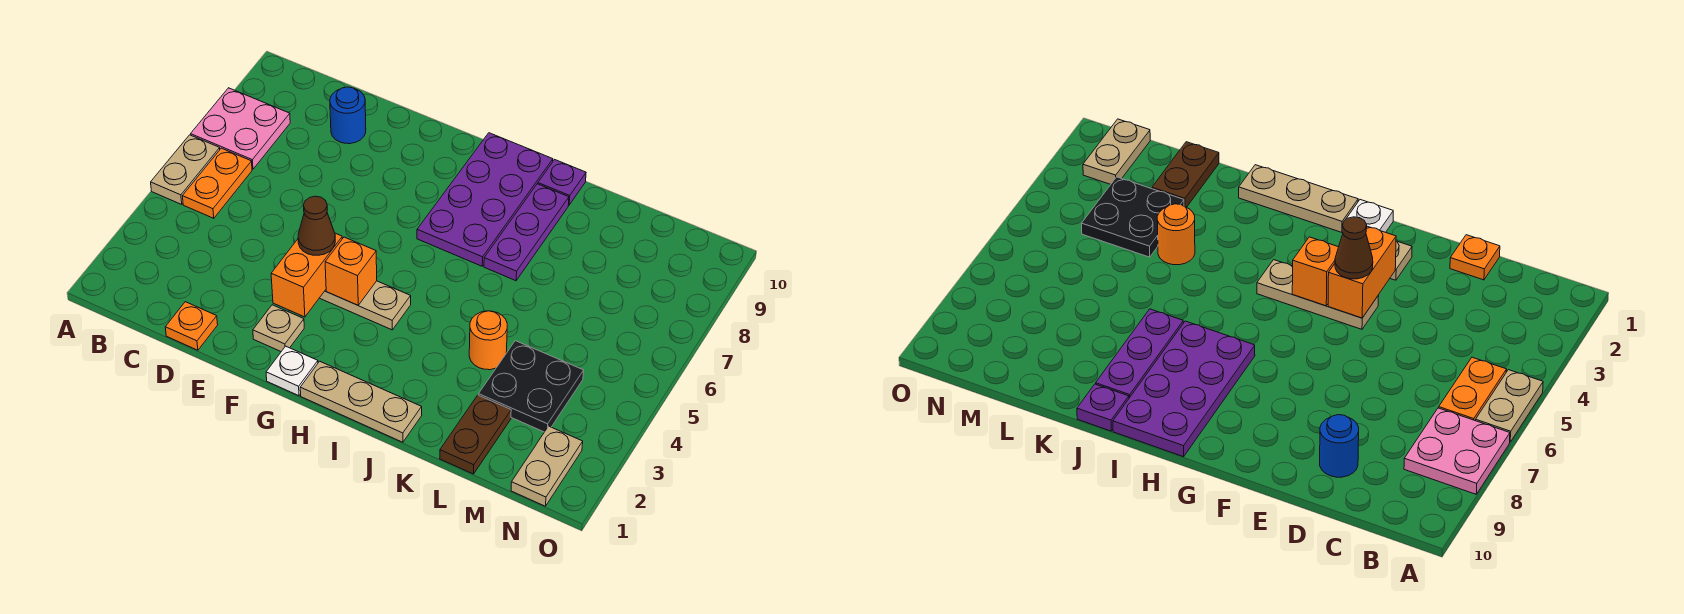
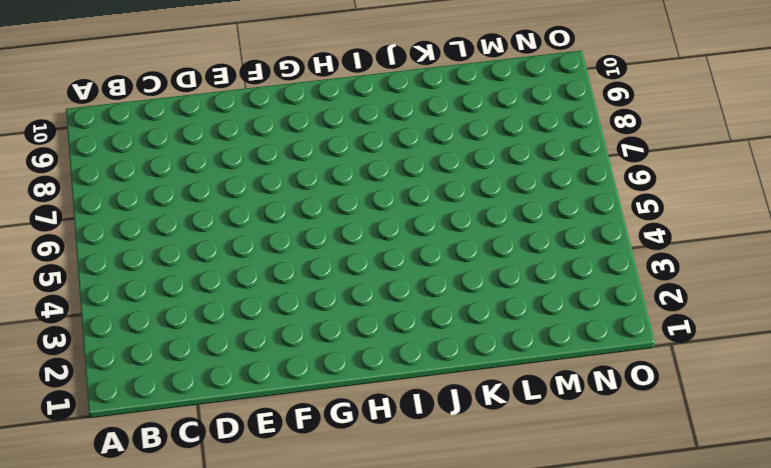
none -> tan plate A5:A6 level 1
none -> pink plate A7:B8 level 1
none -> orange plate B5:B6 level 1

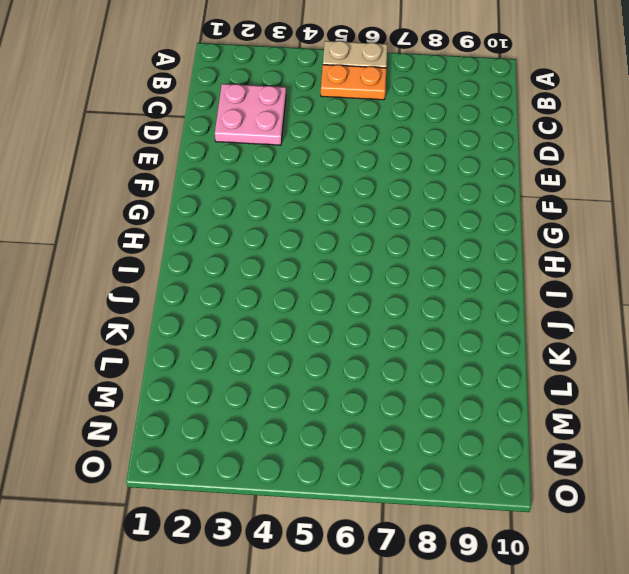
pink plate C2:D3 level 1 -> pink plate A7:B8 level 1
none -> orange plate D1 level 1
none -> blue round brick D9 level 1
none -> tan plate F2 level 1

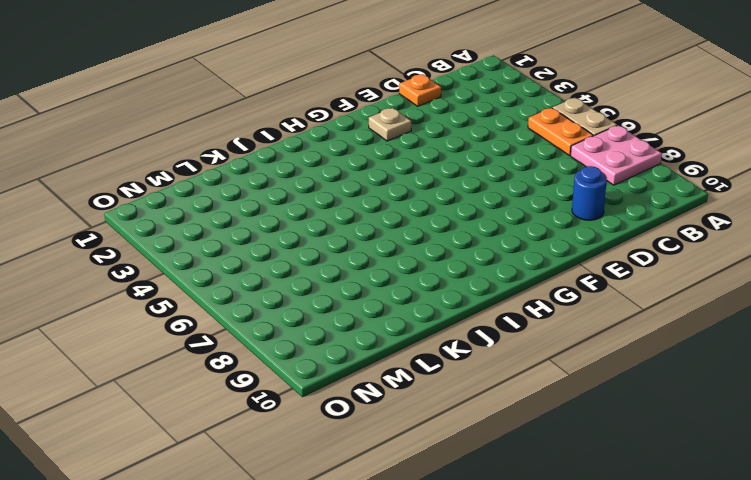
none -> tan plate F4:H4 level 1
none -> white plate G1 level 1
none -> tan plate H1:J1 level 1

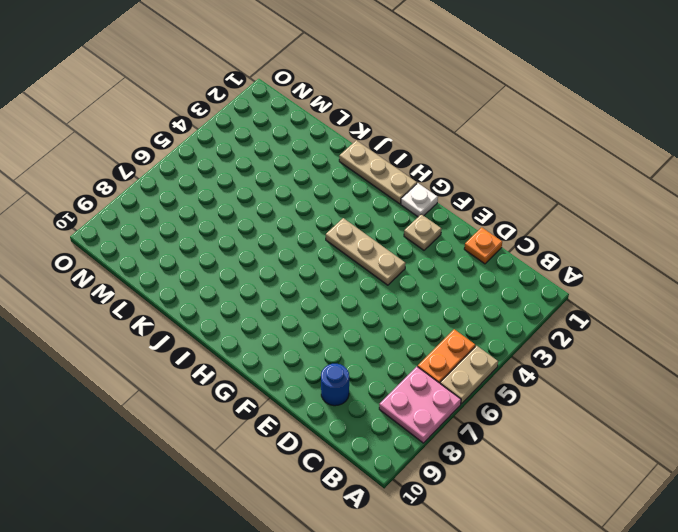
none -> purple plate H7:I10 level 1
none -> purple plate J7:J9 level 1
none -> purple plate J10 level 1

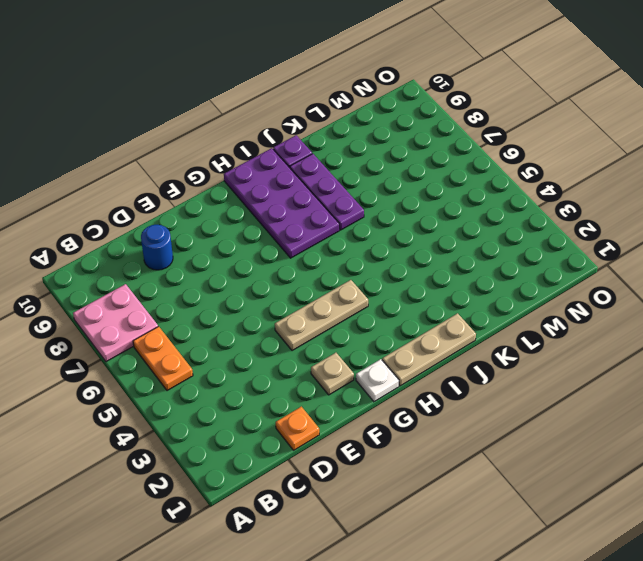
none -> tan plate A5:A6 level 1
none -> orange round brick K4 level 1
none -> brown plate L1:L2 level 1

